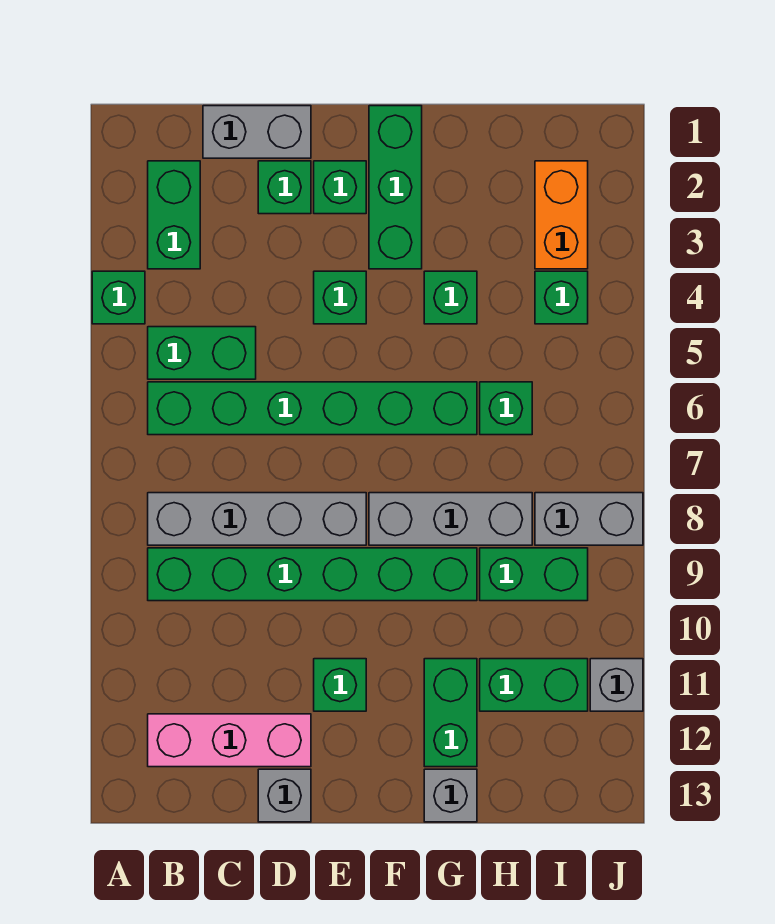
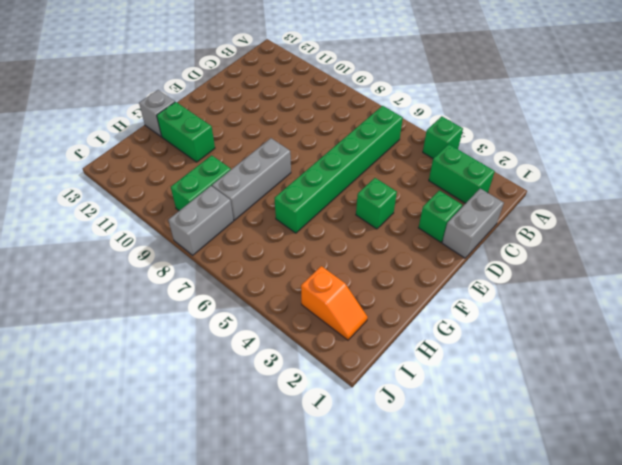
orange slope I2:I3 level 1 top 3 -> orange brick I2:I3 level 1
none -> green brick B5:C5 level 1
none -> grey brick B8:E8 level 1
none -> green brick B9:G9 level 1

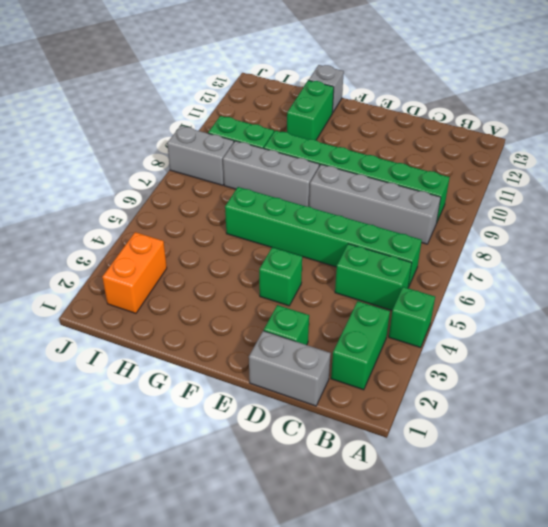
none -> pink brick B12:D12 level 1
none -> grey brick D13 level 1
none -> green brick E2 level 1

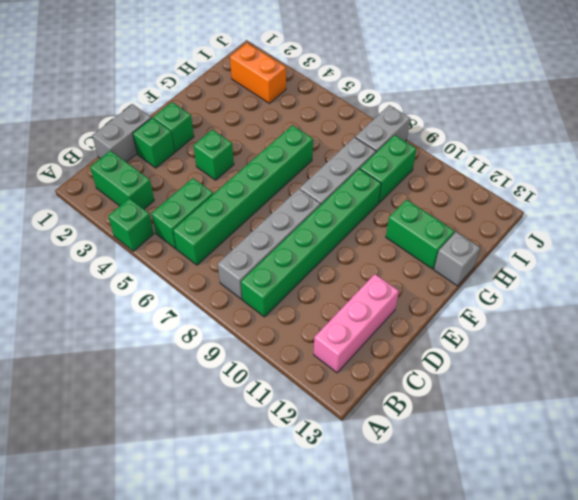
none -> grey brick D13 level 1
none -> green brick E11 level 1
none -> green brick F1:F3 level 1

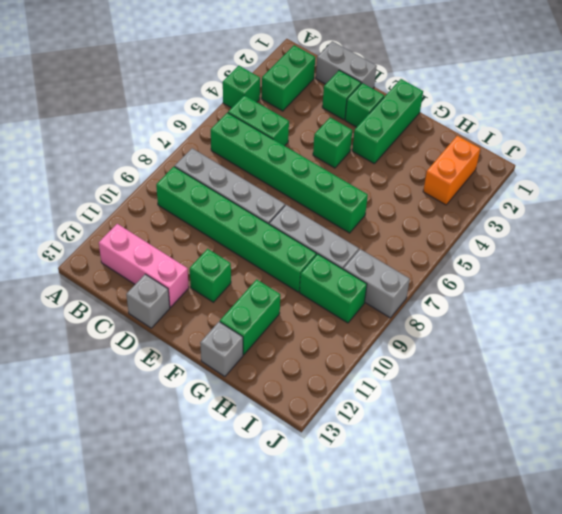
none -> green brick G4 level 1
none -> green brick H6 level 1
none -> green brick H11:I11 level 1

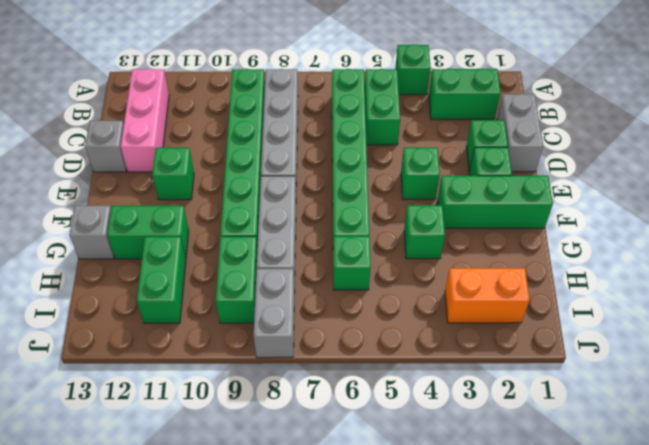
none -> green brick I4 level 1
none -> grey brick J11 level 1

